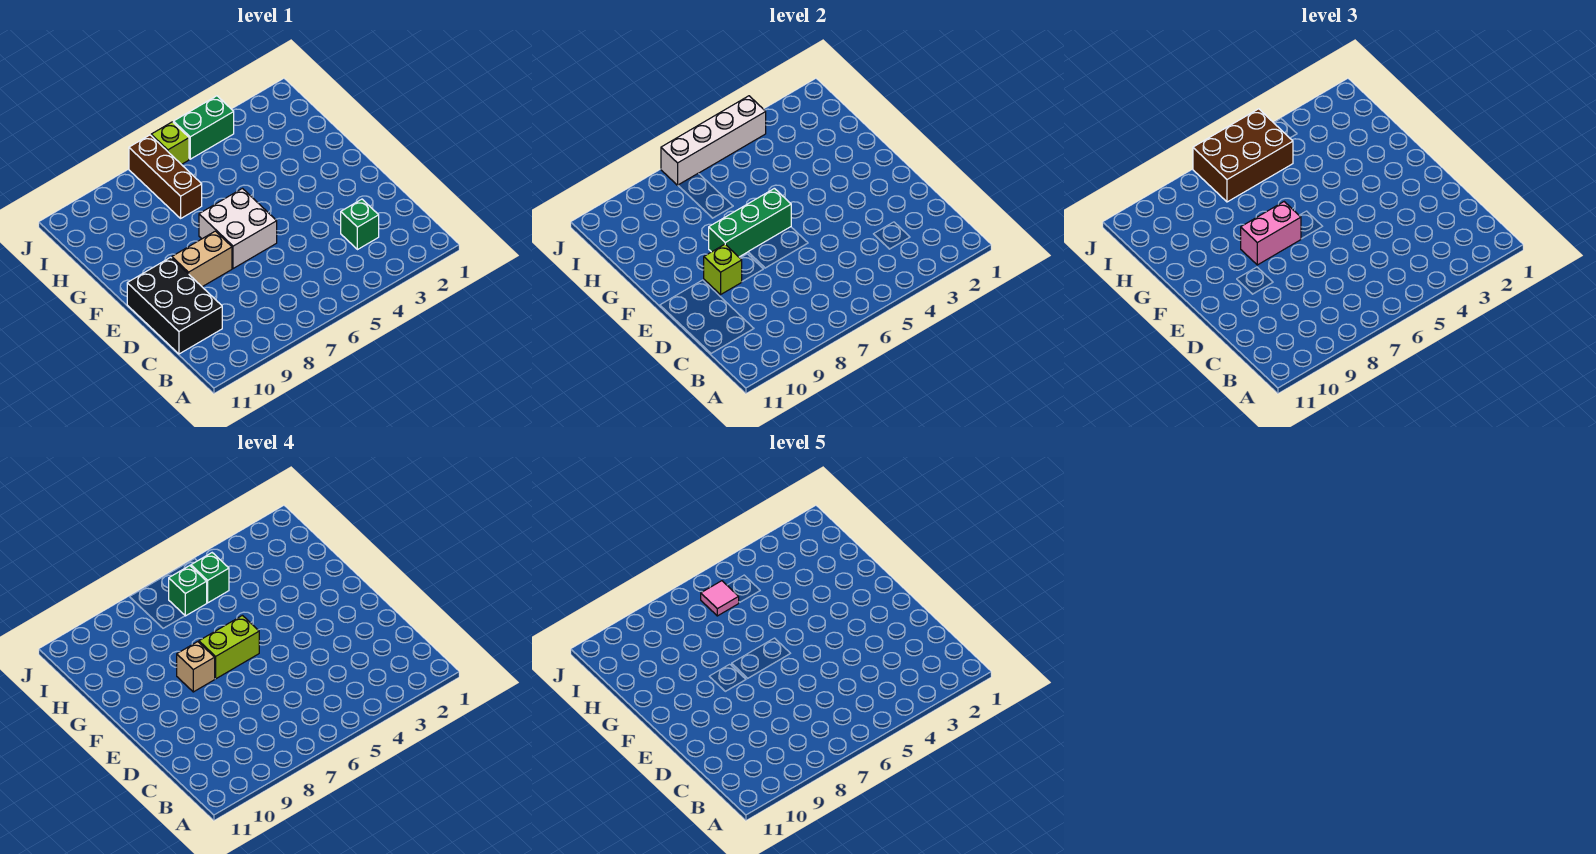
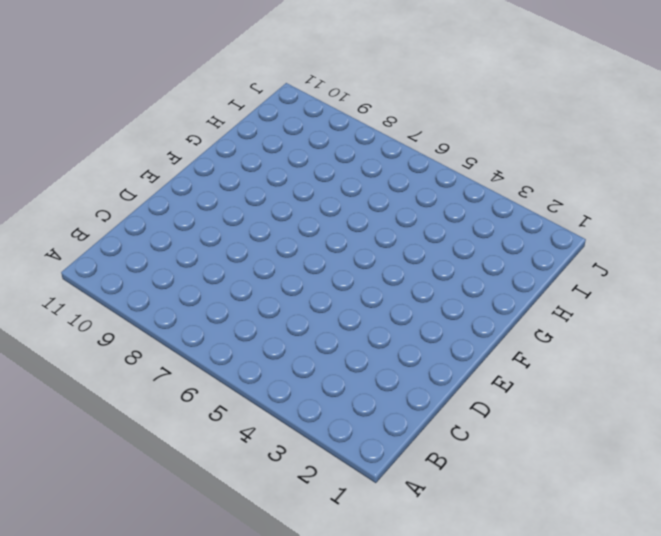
none -> green brick C3 level 1
none -> black brick C10:E11 level 1
none -> white brick E6:F7 level 1

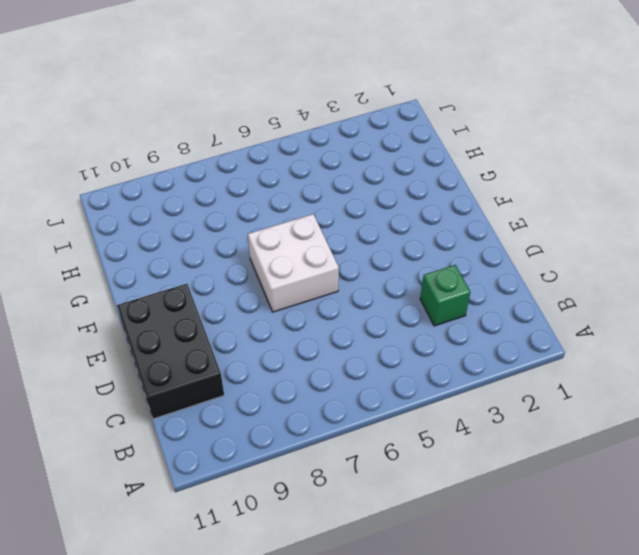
none -> tan brick E8:E9 level 1
none -> brown brick H7:J7 level 1
none -> green brick J4:J5 level 1

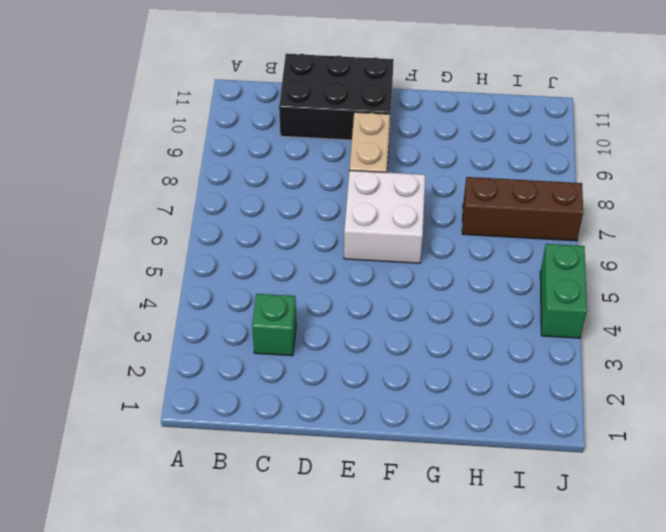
none -> lime brick J6 level 1
none -> lime brick E9 level 2
none -> green brick F6:F8 level 2

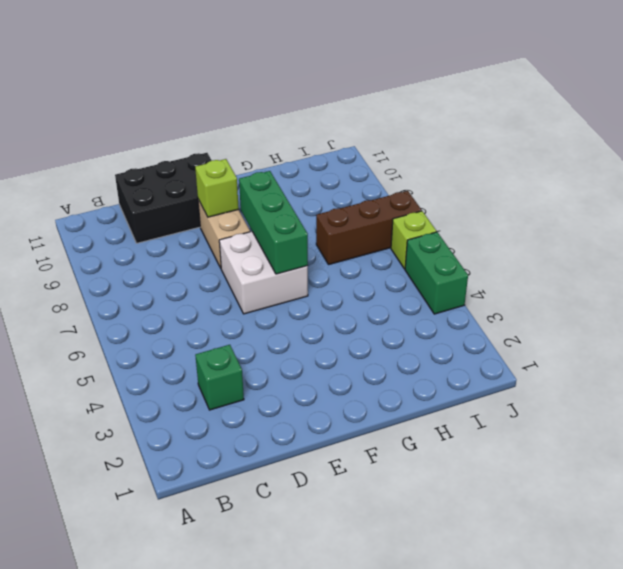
none -> white brick J4:J7 level 2
none -> pink brick F7:F8 level 3
none -> brown brick I5:J7 level 3

